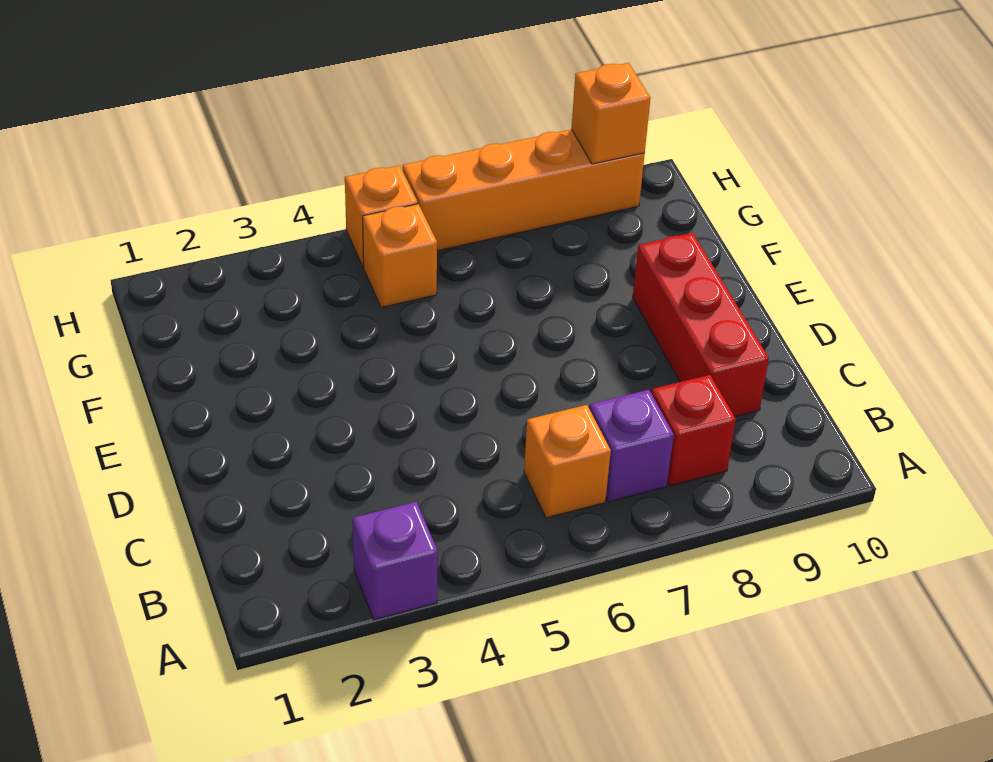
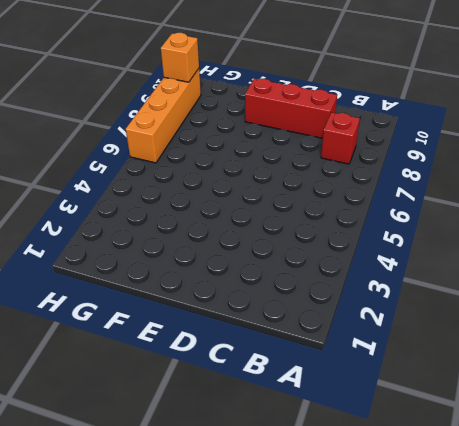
none -> purple brick A3 level 1
none -> orange brick B6 level 1

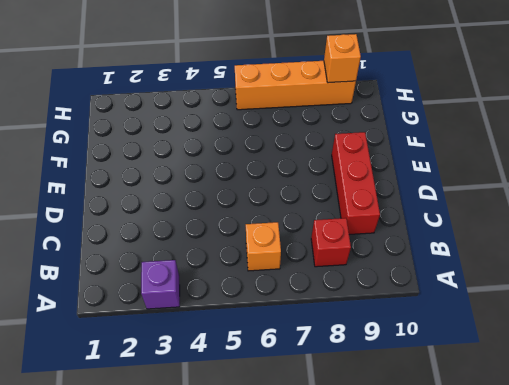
none -> purple brick B7 level 1
none -> orange brick G5 level 1

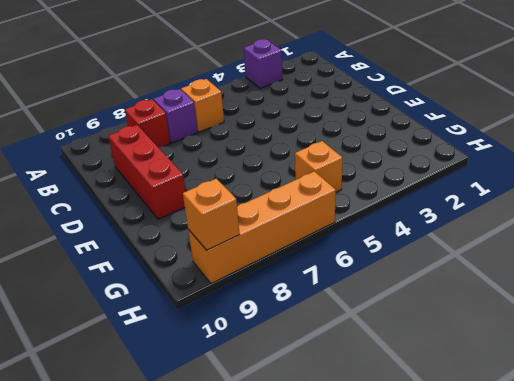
none -> orange brick H5 level 1

